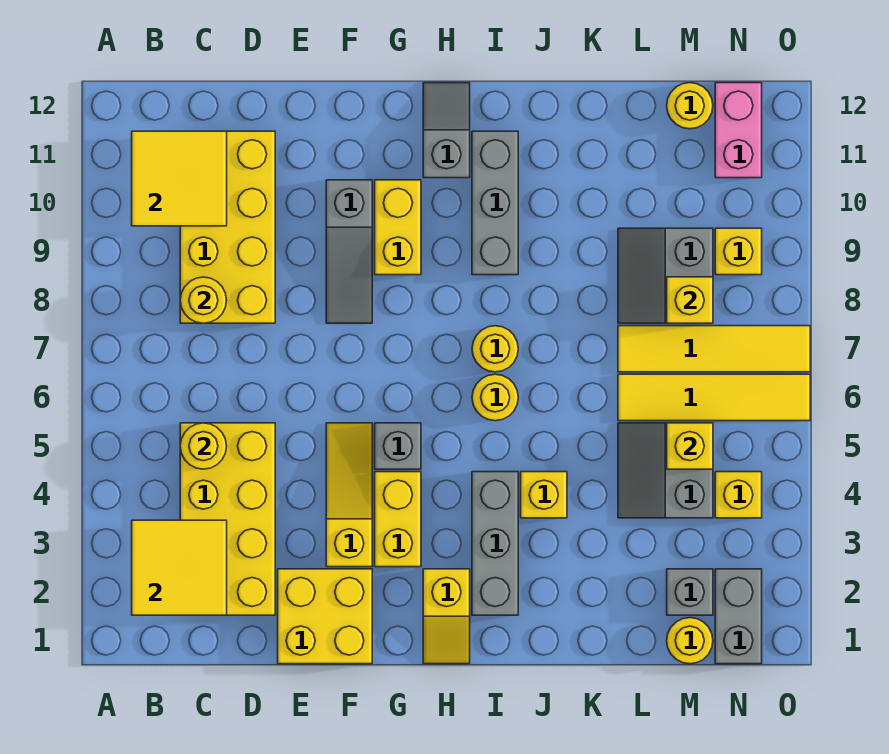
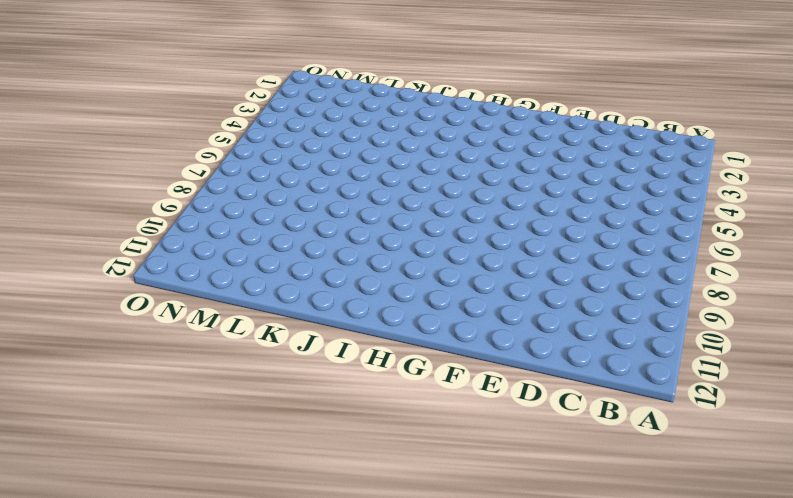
none -> yellow brick C2:D5 level 1
none -> yellow brick C8:D11 level 1
none -> yellow brick E1:F2 level 1
none -> yellow slope F3:F5 level 1 top 3

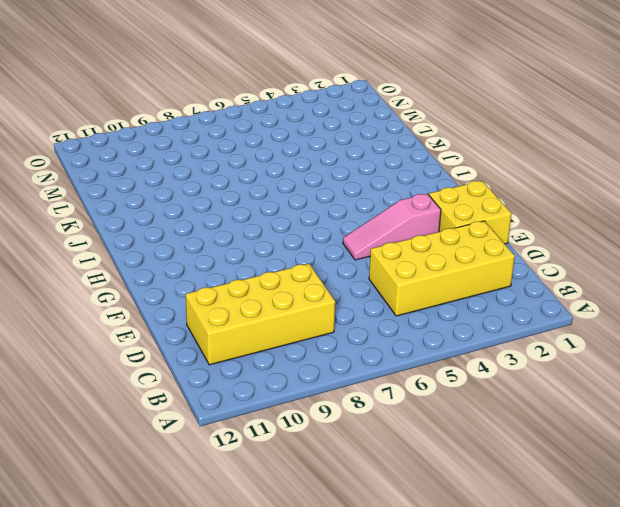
pink slope F3:F5 level 1 top 3 -> yellow slope F3:F5 level 1 top 3
none -> grey slope F8:F10 level 1 top 10
none -> yellow brick G3:G4 level 1
none -> grey brick G5 level 1
none -> yellow brick G9:G10 level 1

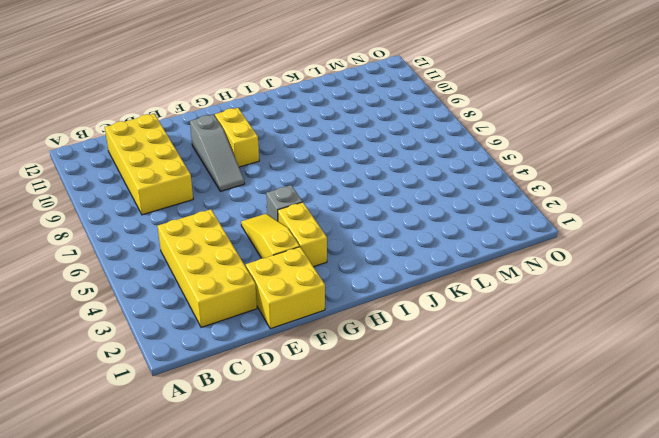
none -> yellow slope H1:H2 level 1 top 2
none -> grey slope H11:H12 level 1 top 11
none -> grey brick I2:I4 level 1
none -> yellow round brick I6 level 1

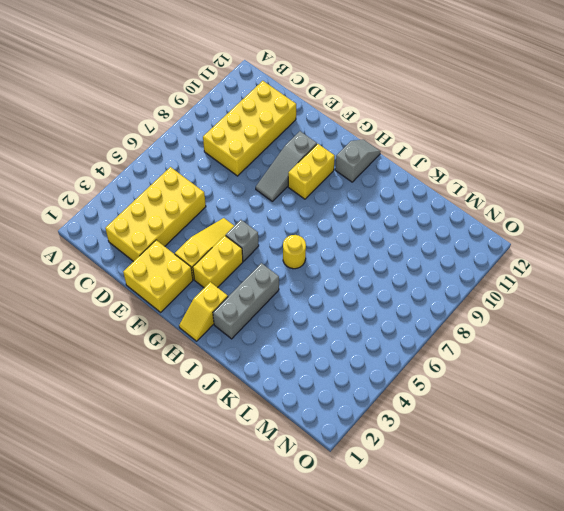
none -> yellow round brick I7 level 1
none -> grey brick I9:I11 level 1
none -> yellow brick J4 level 1
none -> grey slope L4:M5 level 1 top M

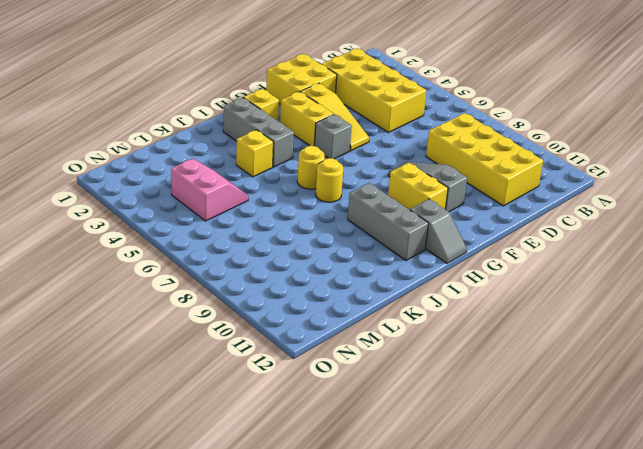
pink slope L4:M5 level 1 top M -> grey slope L4:M5 level 1 top M
none -> yellow tile L6:O6 level 1
none -> yellow tile L7:O7 level 1
none -> grey slope L8:M9 level 1 top M
none -> yellow round brick M1 level 1

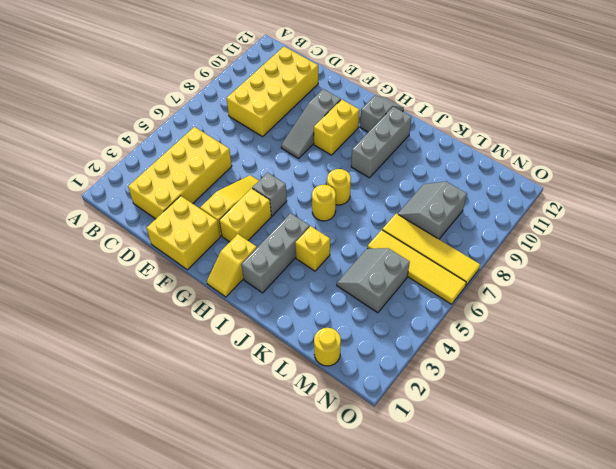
none -> grey brick M2 level 1
none -> yellow round brick M12 level 1
none -> grey brick N1:N2 level 1
none -> yellow brick N4 level 1

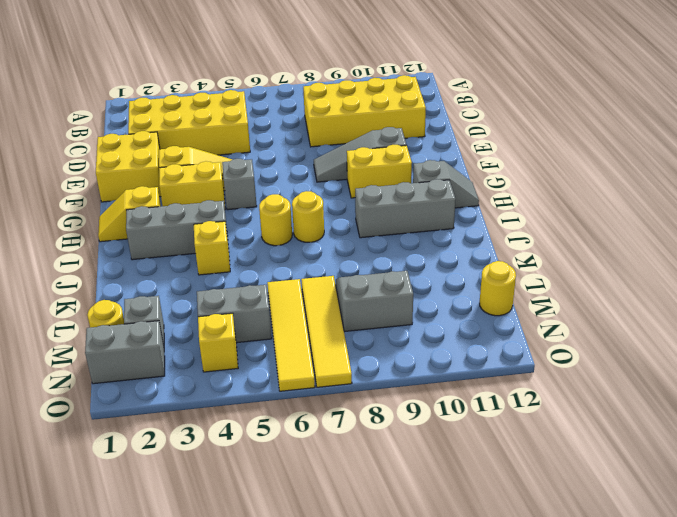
none -> yellow brick N9 level 1
none -> pink brick N11:N12 level 1
none -> yellow tile B2:C3 level 2
none -> yellow tile B10:C11 level 2

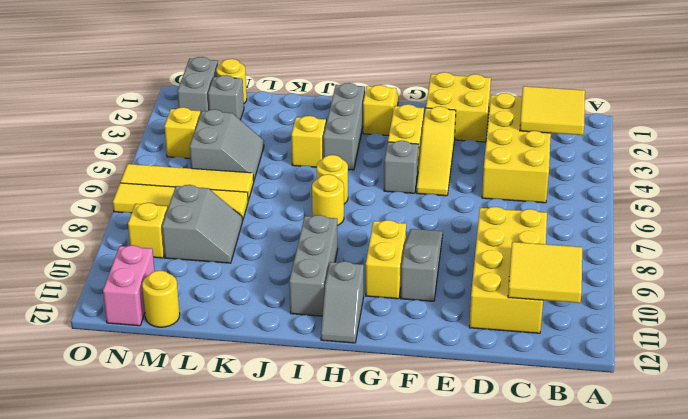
none -> yellow round brick C5 level 2
none -> yellow round brick C8 level 2
none -> yellow brick M5 level 2
none -> yellow brick M8 level 2

